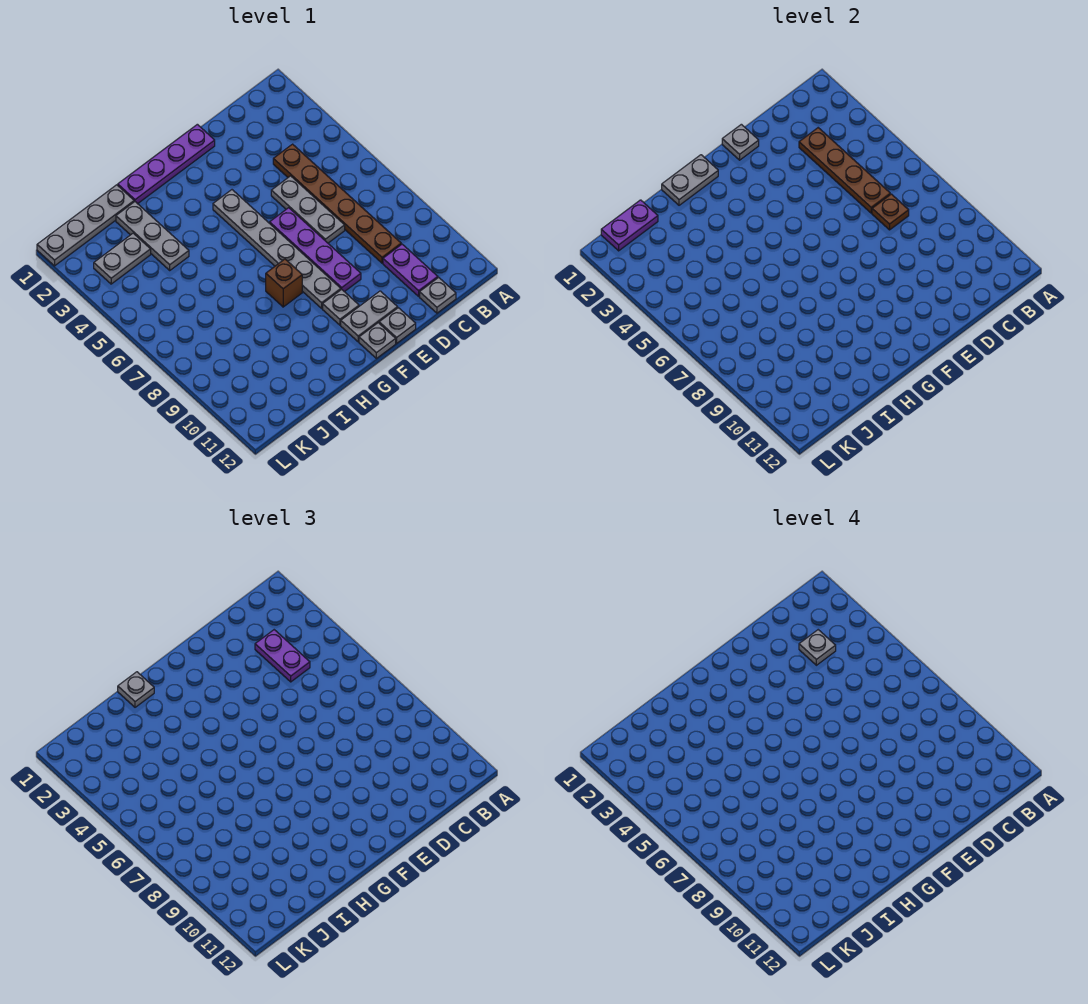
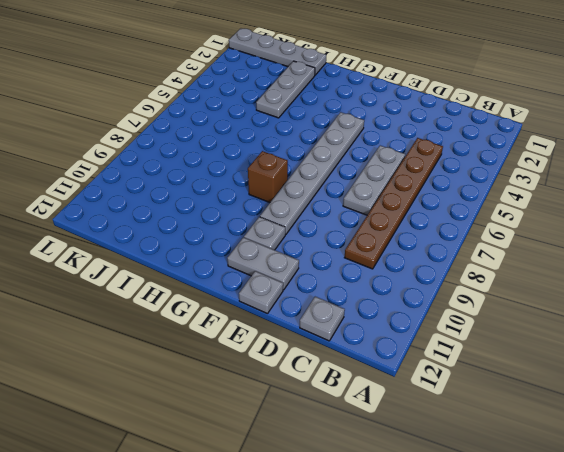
none -> purple plate C10:C11 level 1
none -> purple plate E1:H1 level 1
none -> purple plate E6:E9 level 1

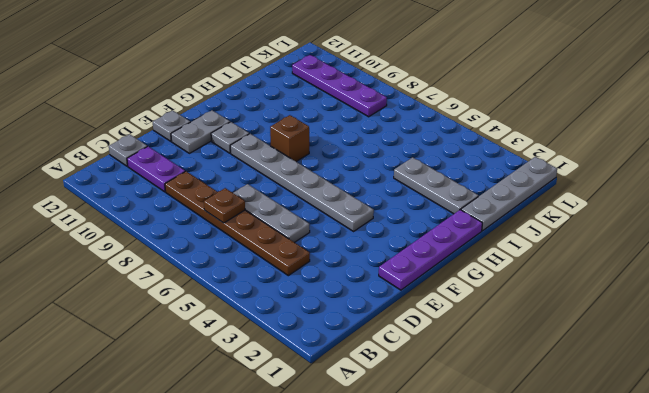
purple plate K8:K11 level 1 -> purple plate E6:E9 level 1
none -> grey plate F12 level 1
none -> grey plate J3:K3 level 1
none -> brown plate C3:C6 level 2

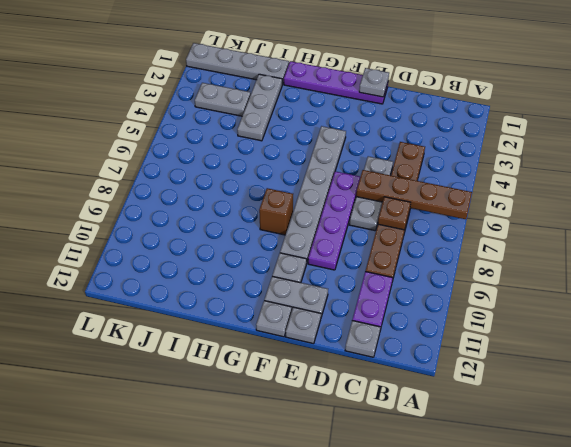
brown plate A6:D6 level 2 -> brown plate C3:C6 level 2
none -> grey plate G1:H1 level 2
none -> purple plate J1:K1 level 2
none -> purple plate C3:C4 level 3

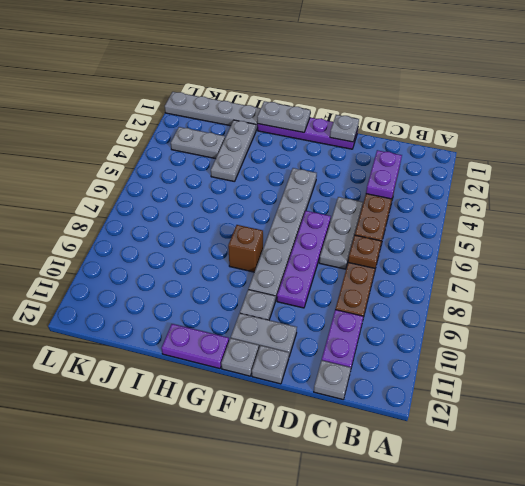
purple plate G12:H12 level 1 -> purple plate J1:K1 level 2
none -> grey plate H1 level 3
none -> grey plate C3 level 4

